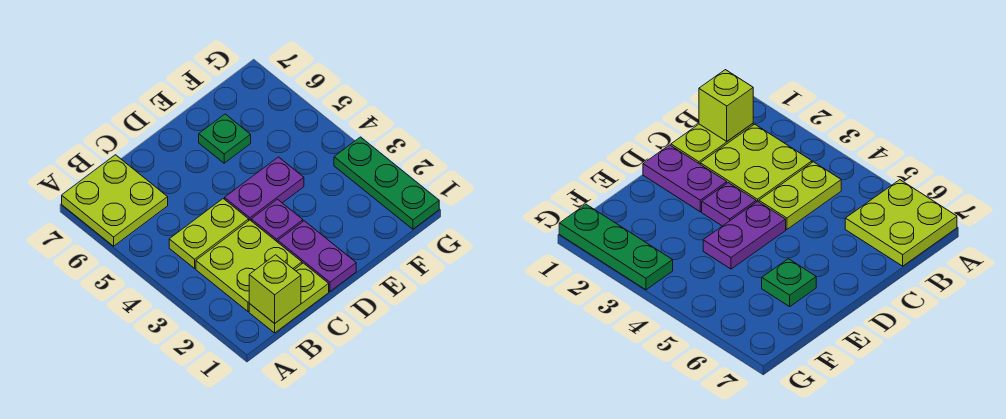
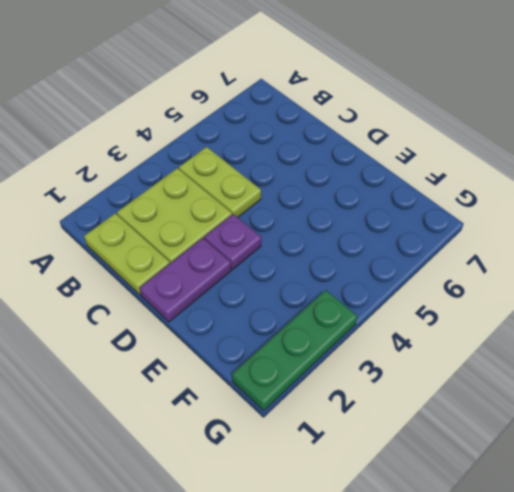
none -> lime plate A6:B7 level 1
none -> purple plate D4:E4 level 1

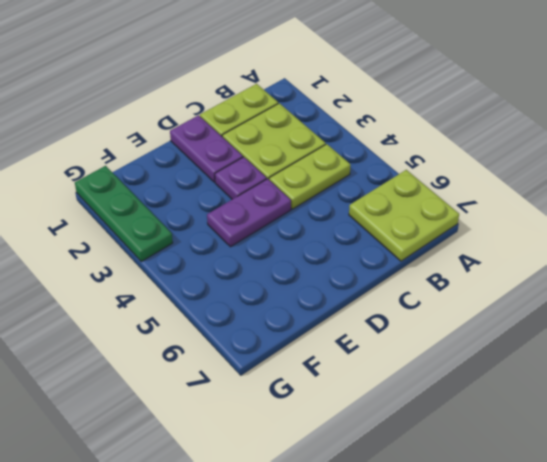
none -> green plate E6 level 1
none -> lime brick B1 level 2

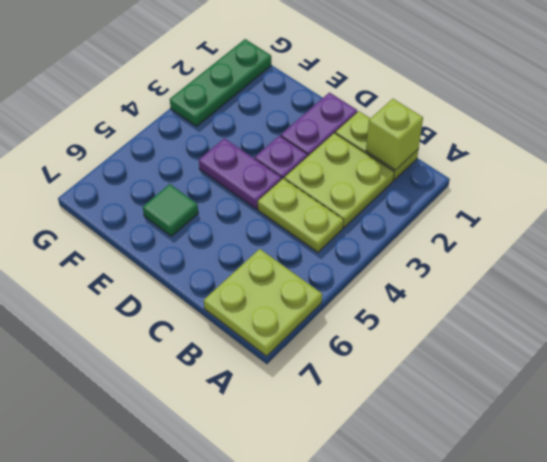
green tile E6 level 1 -> green plate E6 level 1

